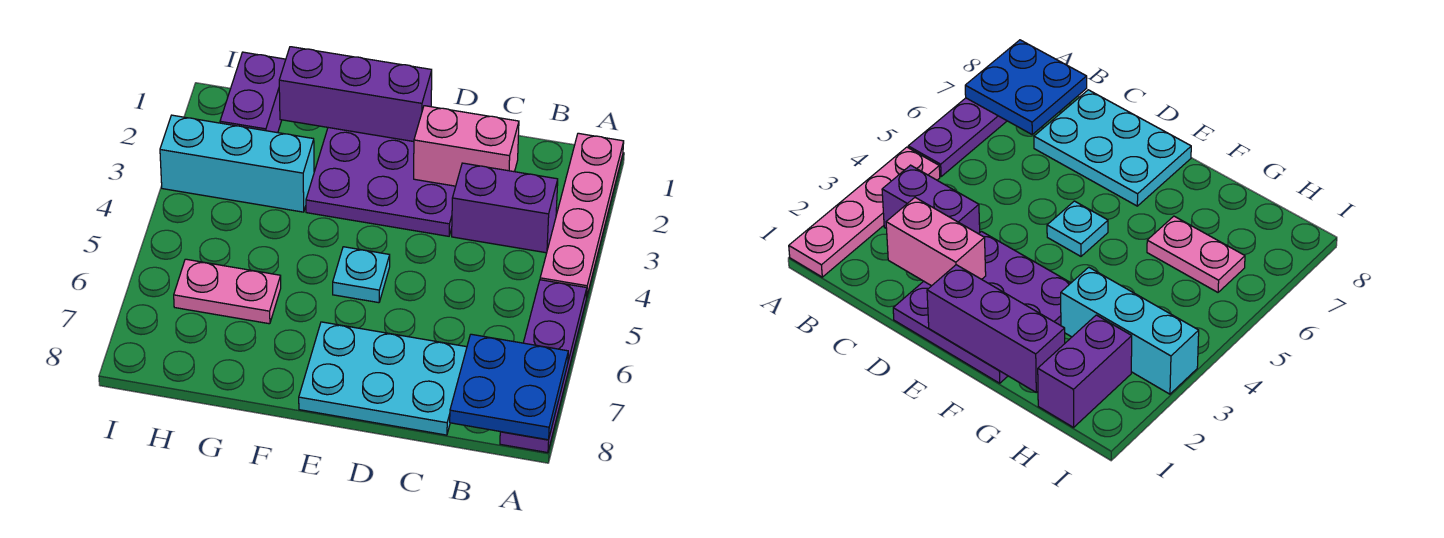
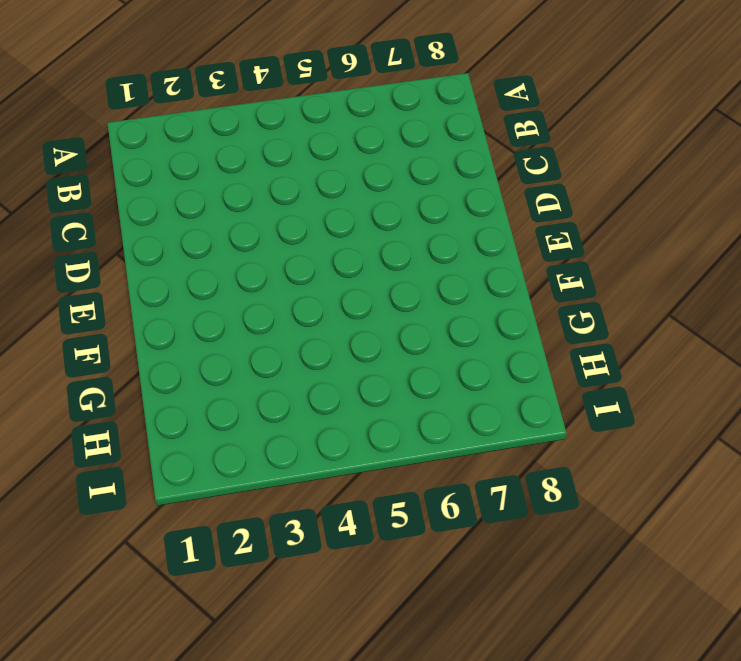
none -> pink plate A1:A4 level 1
none -> purple plate A5:A8 level 1
none -> purple brick B3:C3 level 1

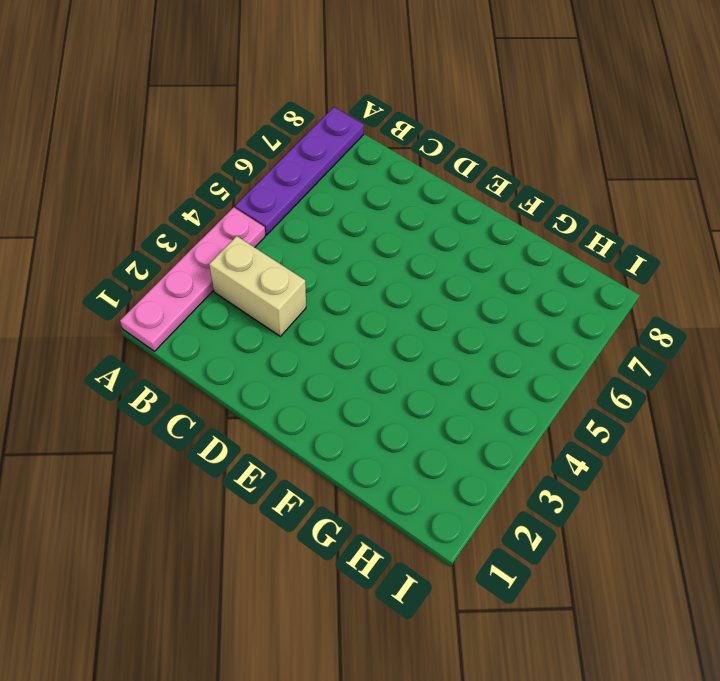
tan brick B3:C3 level 1 -> purple brick B3:C3 level 1
none -> cyan plate C7:E8 level 1
none -> purple plate D1:F3 level 1
none -> cyan plate E5 level 1

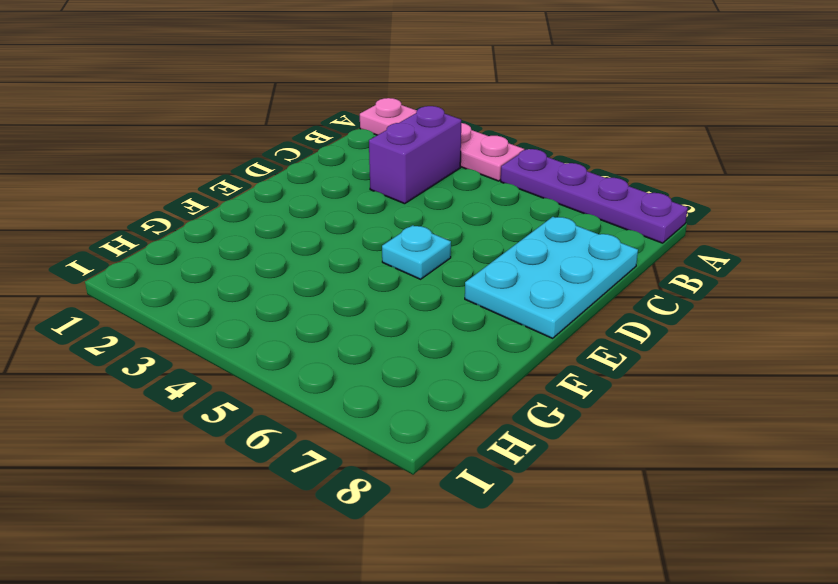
none -> purple plate D1:F3 level 1
none -> cyan brick G3:I3 level 1
none -> pink plate G6:H6 level 1

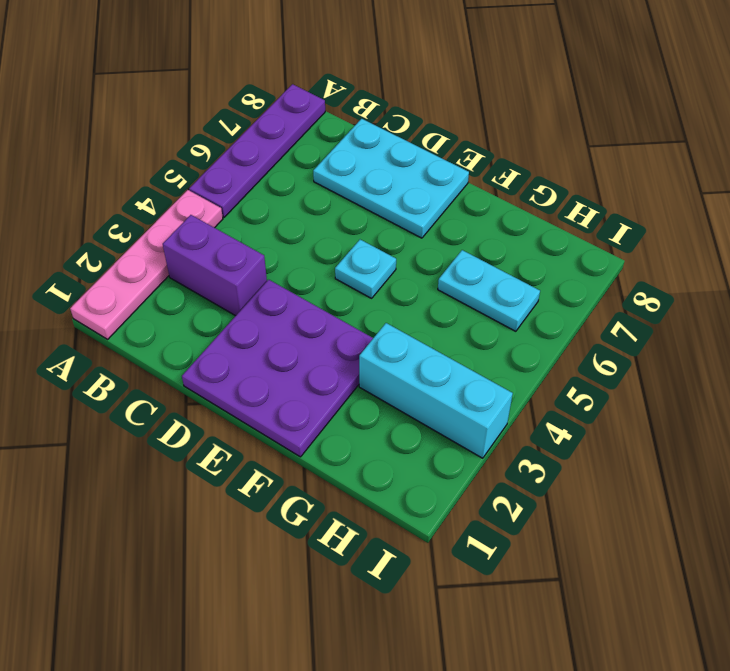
cyan plate G6:H6 level 1 -> pink plate G6:H6 level 1
none -> purple brick H1:H2 level 1
none -> blue plate A7:B8 level 2
none -> pink brick C2:D2 level 2

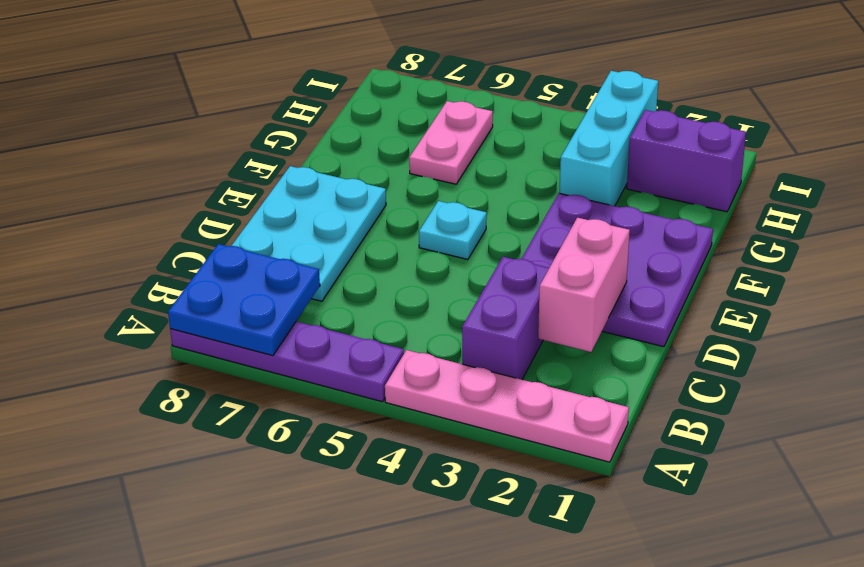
none -> purple brick E1:G1 level 2

